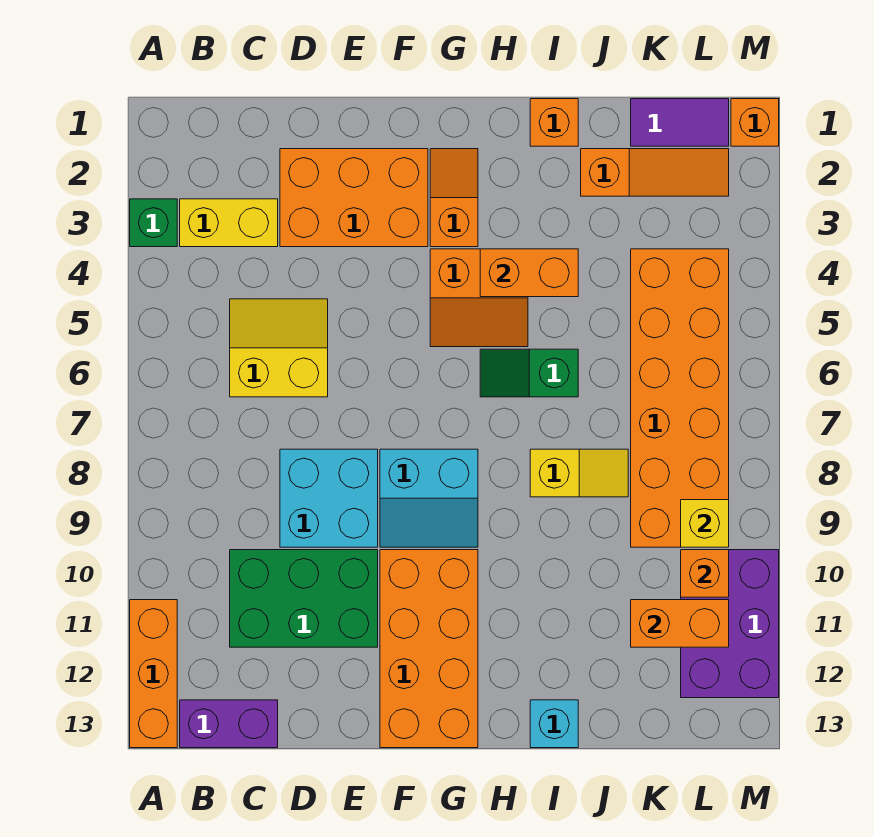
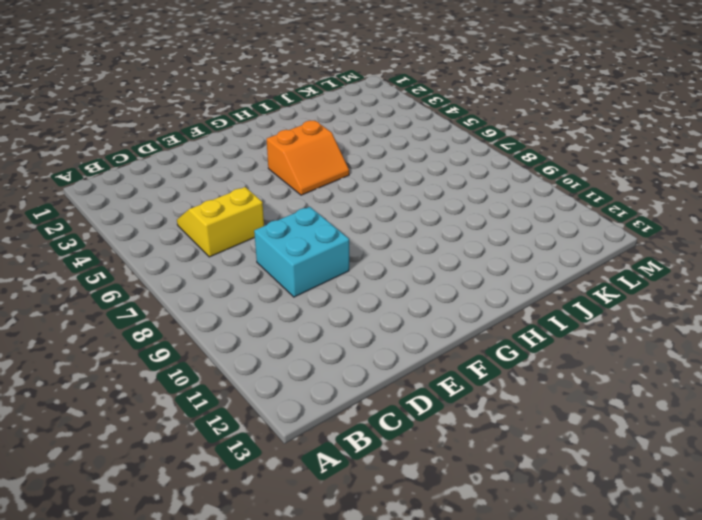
none -> green brick A3 level 1
none -> orange brick A11:A13 level 1
none -> yellow brick B3:C3 level 1

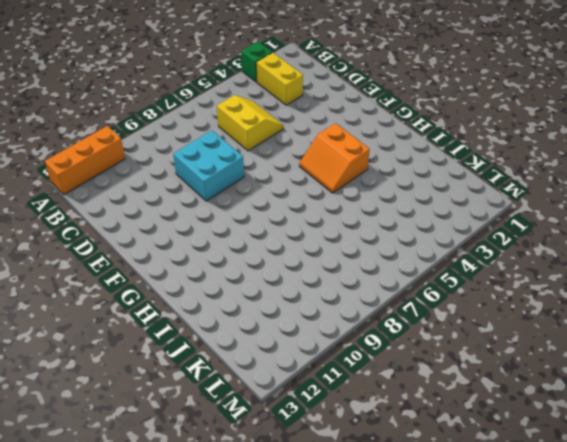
none -> purple brick B13:C13 level 1
none -> green brick C10:E11 level 1
none -> orange brick D2:F3 level 1

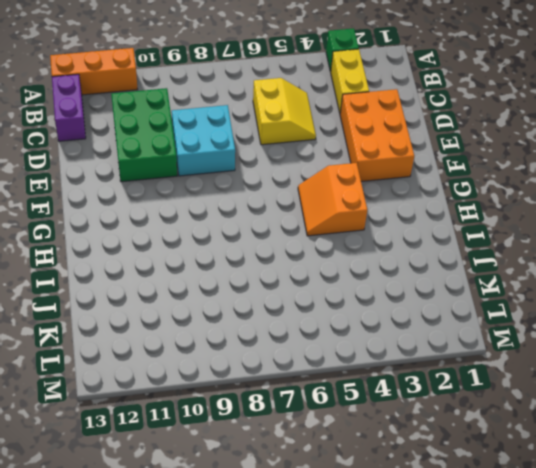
none -> cyan slope F8:G9 level 1 top 8
none -> orange brick F10:G13 level 1
none -> orange slope G2:G3 level 1 top 3

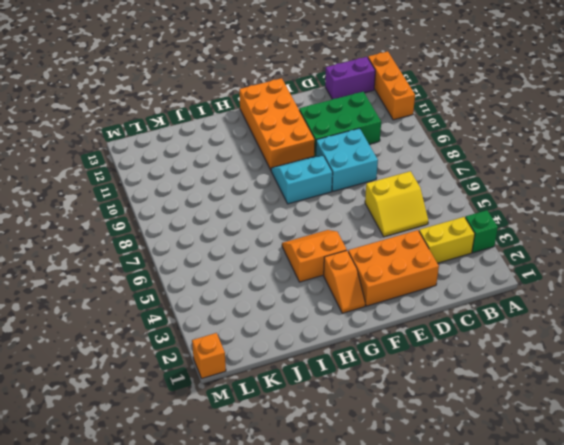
none -> green slope H6:I6 level 1 top I
none -> orange brick I1 level 1
none -> yellow slope I8:J8 level 1 top I

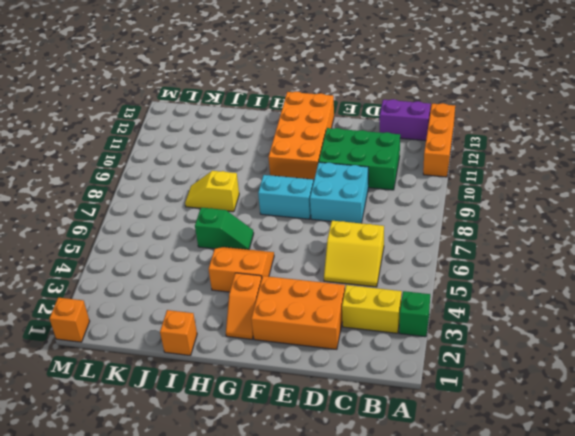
none -> cyan brick I13 level 1
none -> orange slope J2:L2 level 1 top J
none -> purple tile K1:L1 level 1

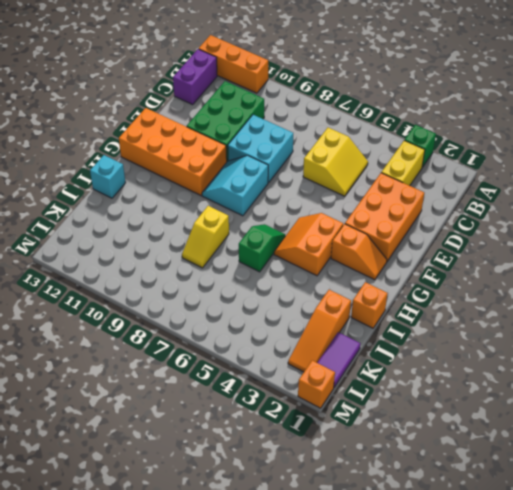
none -> orange brick K4:L9 level 1
none -> purple brick L10:M12 level 1
none -> orange brick H4:I4 level 2

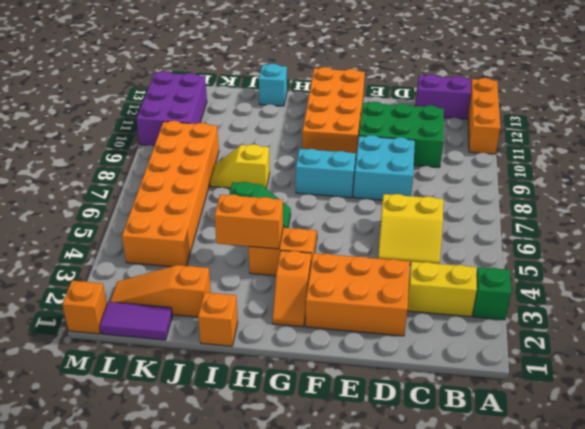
none -> orange brick K11:L11 level 2
none -> yellow brick L9 level 2
none -> orange brick L10 level 2

